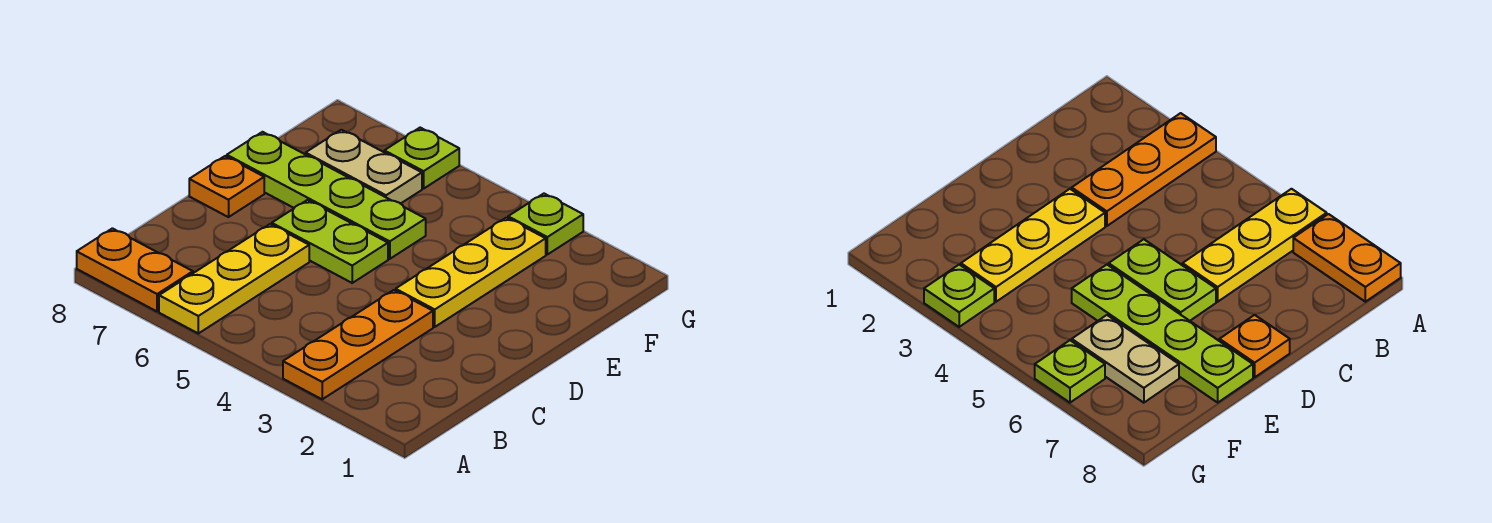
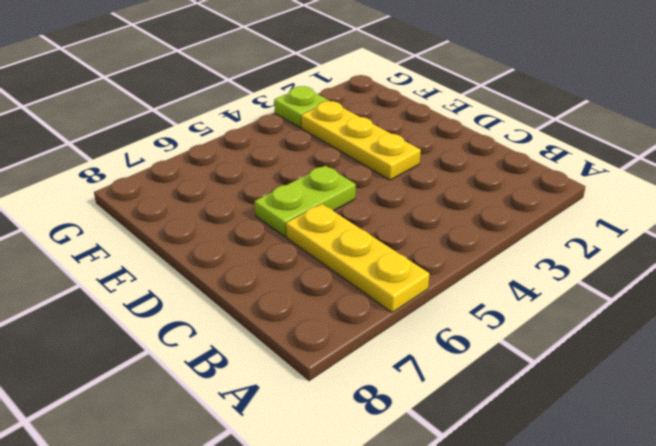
none -> orange plate A3:C3 level 1
none -> orange plate A7:A8 level 1

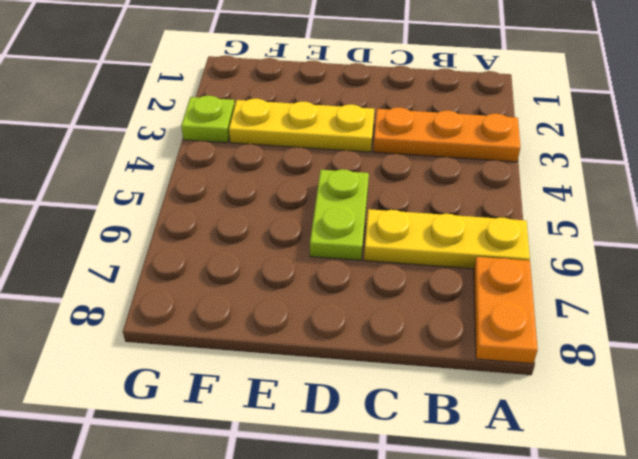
none -> orange plate D8 level 1
none -> lime plate E5:E8 level 1

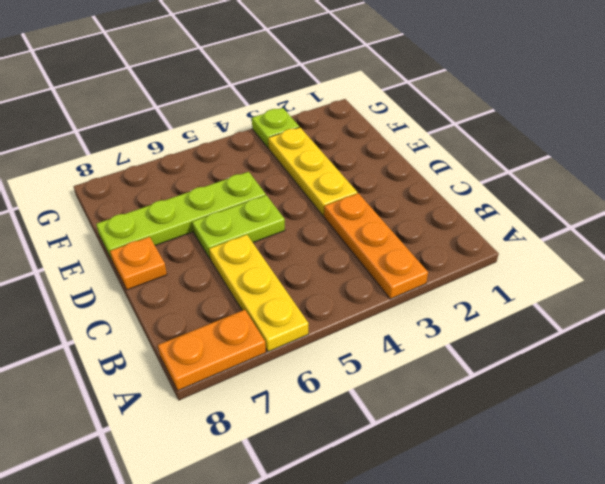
none -> tan plate F6:F7 level 1
none -> lime plate G6 level 1

